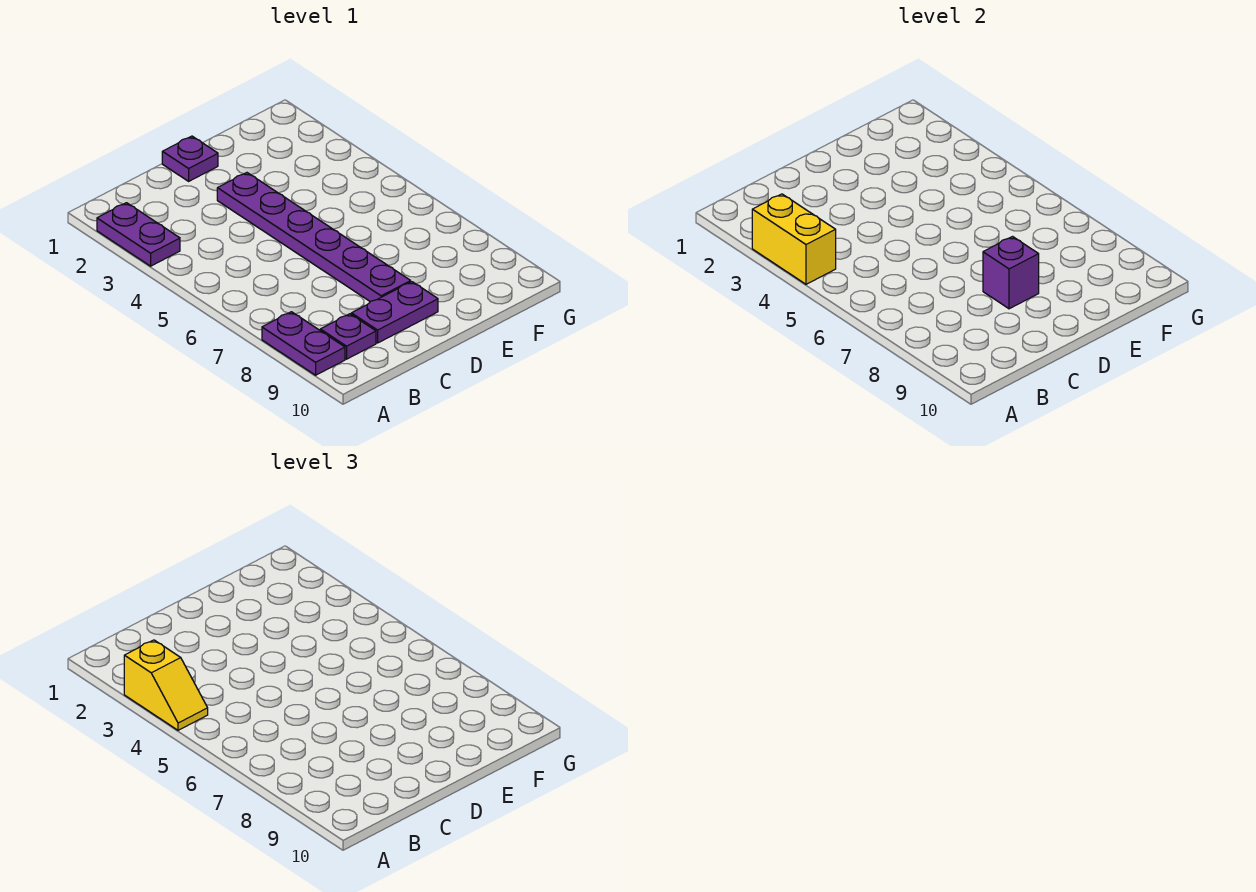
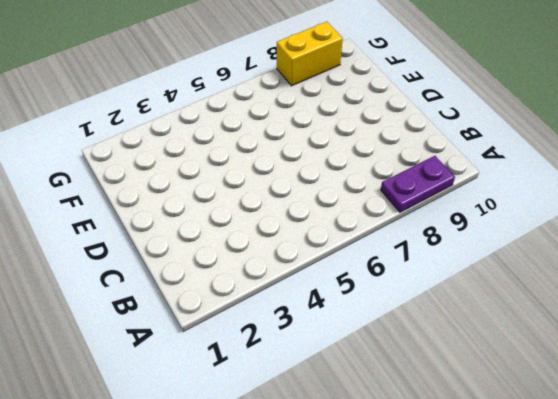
yellow brick G8:G9 level 1 -> yellow brick A3:A4 level 2
none -> purple plate A2:A3 level 1
none -> purple plate B9 level 1

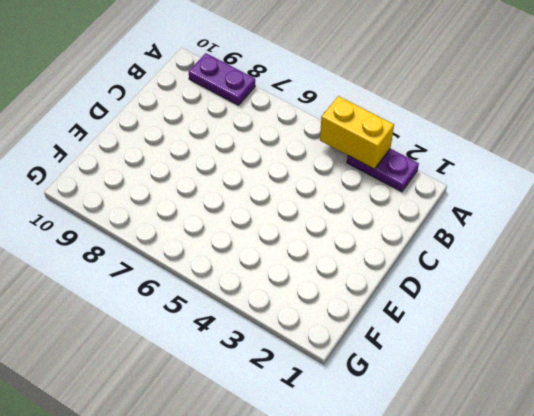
none -> purple plate B9 level 1
none -> purple plate C9:D9 level 1

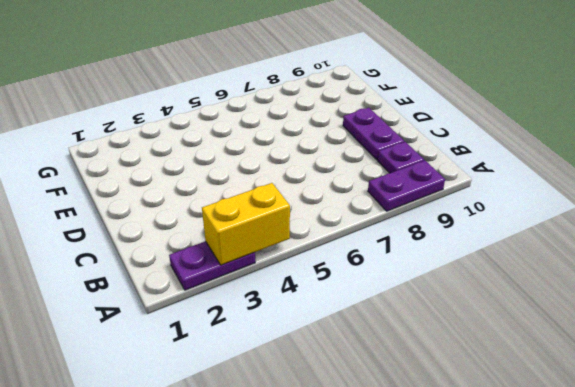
none -> purple plate D1 level 1
none -> purple plate D3:D8 level 1

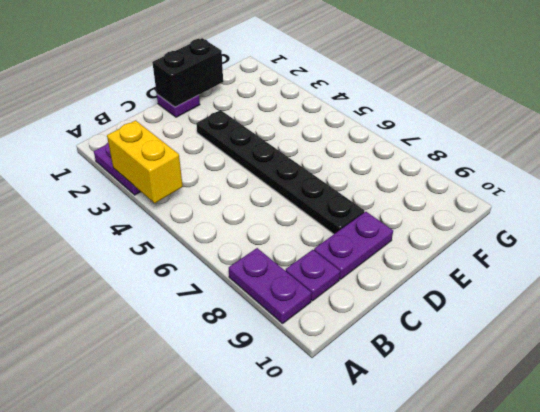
black brick D1:E1 level 2 -> none
black plate D3:D8 level 1 -> purple plate D3:D8 level 1
none -> purple brick D8 level 2
none -> yellow slope A3:A4 level 3 top 3

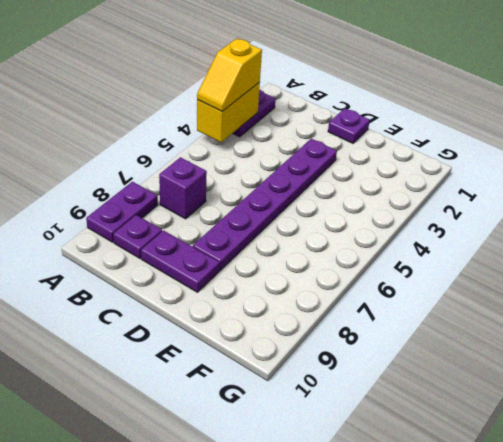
purple brick B7 level 1 -> purple brick D8 level 2

